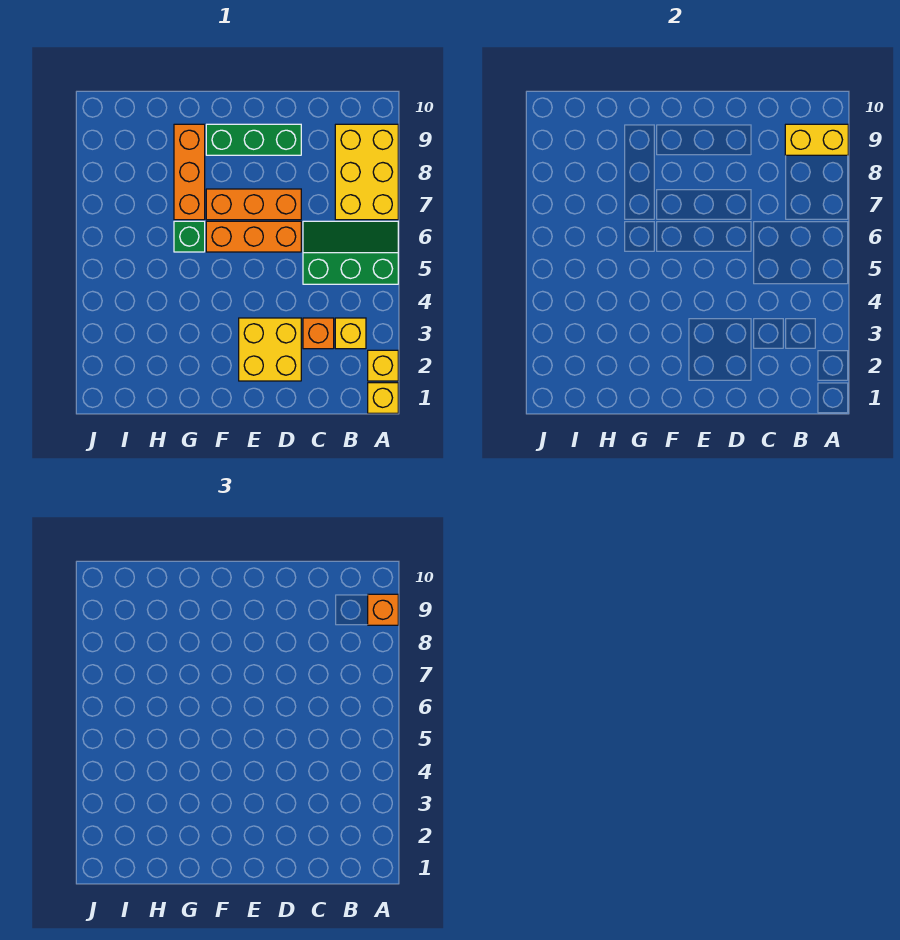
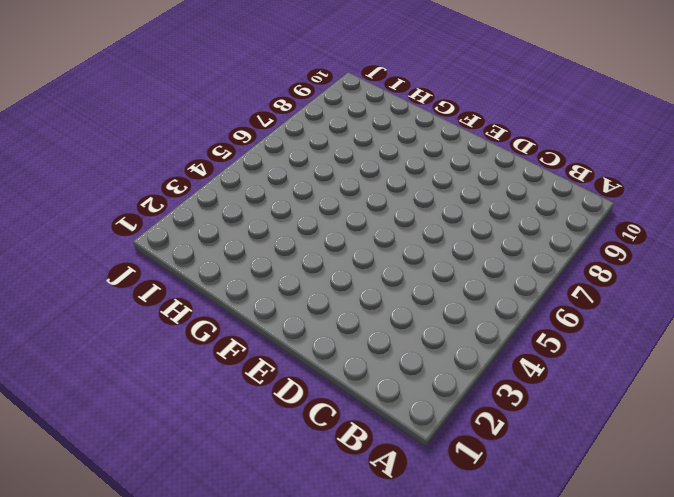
none -> yellow brick A1 level 1
none -> yellow brick A2 level 1
none -> green slope A5:C6 level 1 top 5

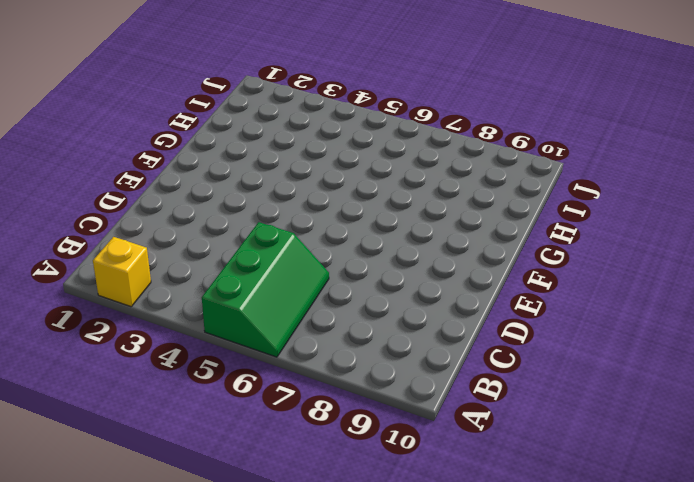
none -> yellow brick A1 level 1
none -> yellow brick A7:B9 level 1
none -> yellow brick B3 level 1

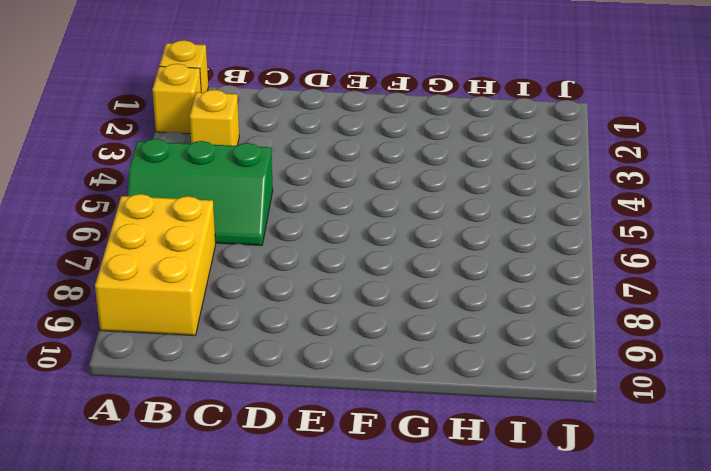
none -> orange brick C3 level 1
none -> yellow brick D2:E3 level 1
none -> orange brick D6:F6 level 1

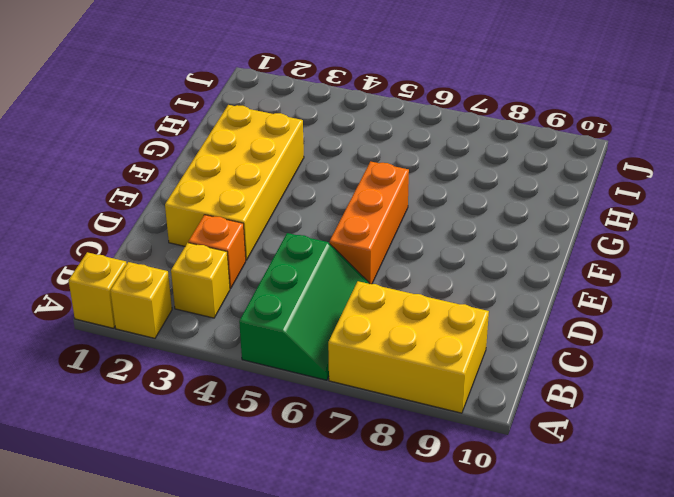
yellow brick D2:G3 level 1 -> yellow brick D2:E3 level 1
none -> orange brick D7:F7 level 1
none -> green brick D9:F9 level 1
none -> green brick G6 level 1

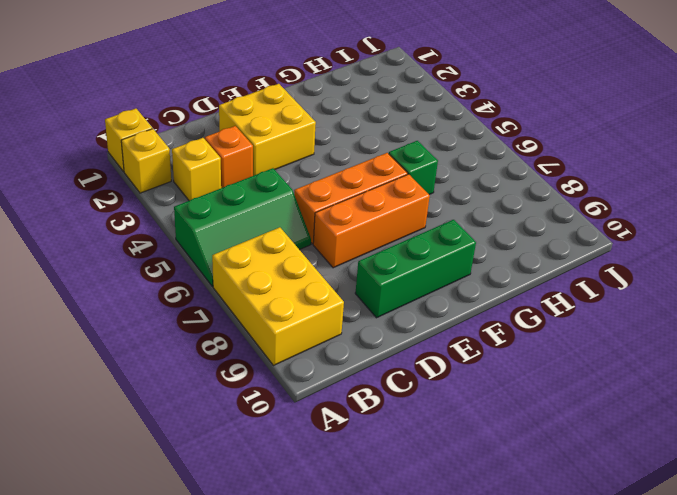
none -> orange brick G7:G9 level 1
none -> yellow brick A9:B9 level 2
none -> orange brick A9 level 3

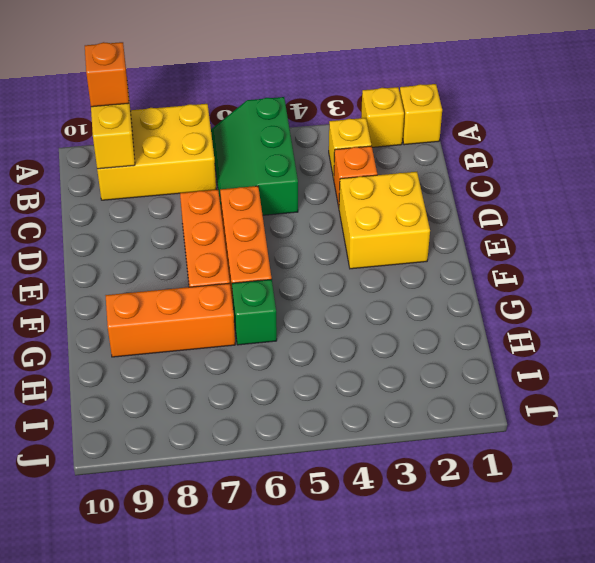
none -> green brick D9:F9 level 1

